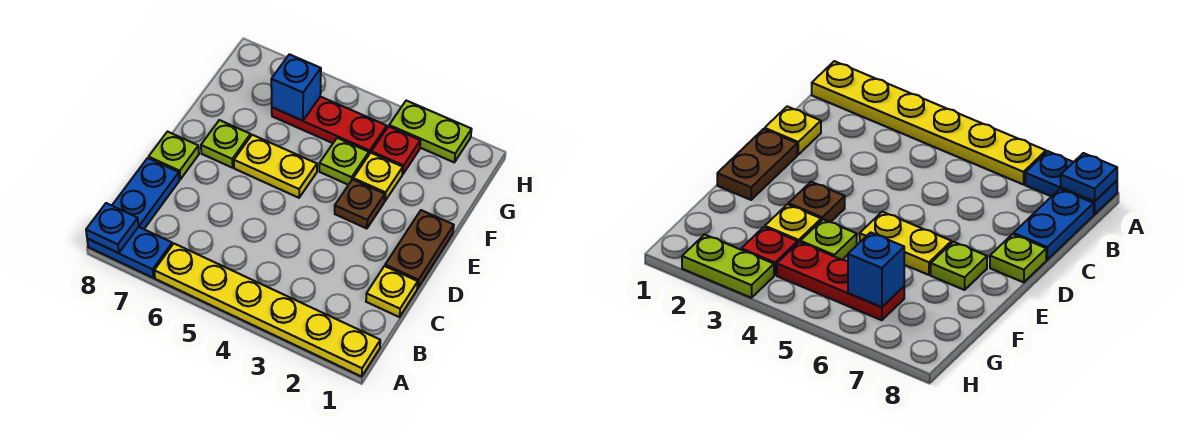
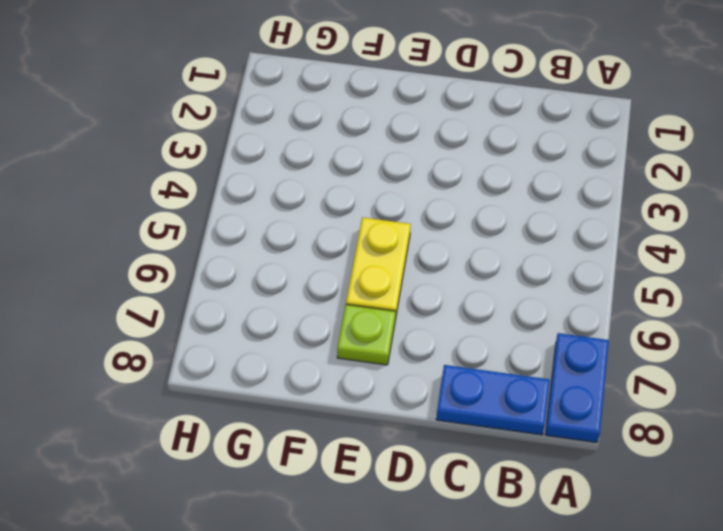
none -> yellow plate A1:A6 level 1
none -> yellow plate C1 level 1
none -> brown plate D1:E1 level 1

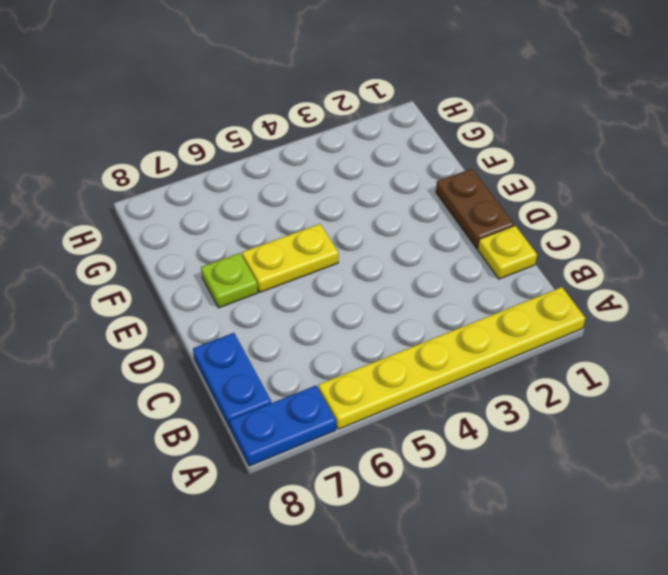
none -> lime plate D8 level 1
none -> brown plate E3 level 1
none -> yellow plate F3 level 1

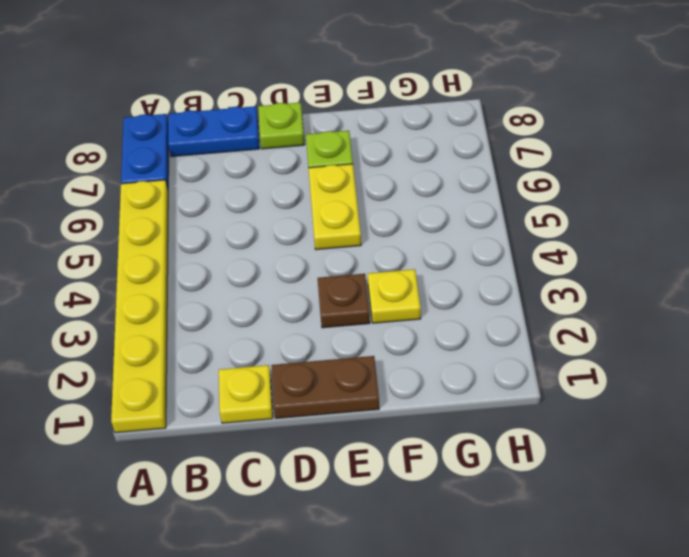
none -> lime plate F4 level 1
none -> red plate G3 level 1
none -> red plate G4:G6 level 1

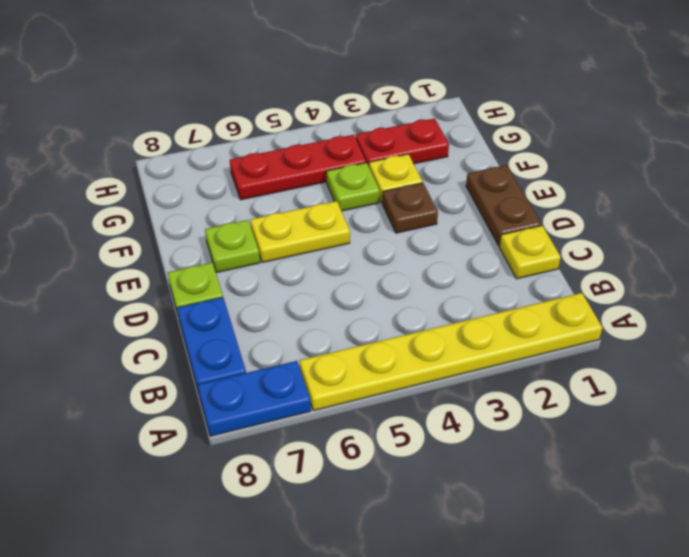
red plate G2:G3 level 1 -> red plate G3 level 1
none -> lime plate H2:H3 level 1
none -> blue plate A8 level 2
none -> blue brick G6 level 2

